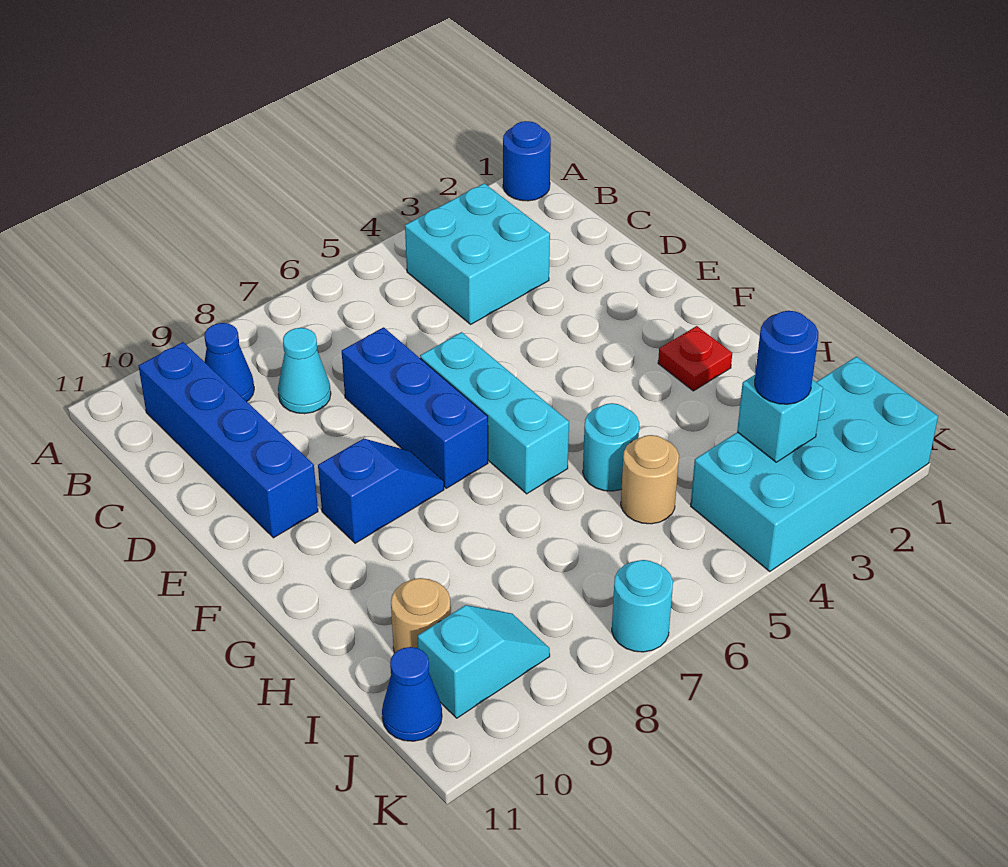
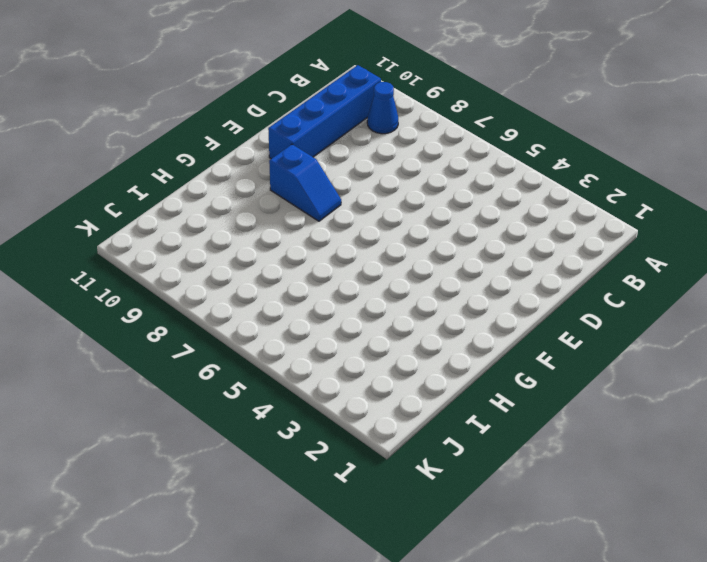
none -> blue round brick A1 level 1
none -> cyan brick B3:C4 level 1
none -> cyan cone C8 level 1

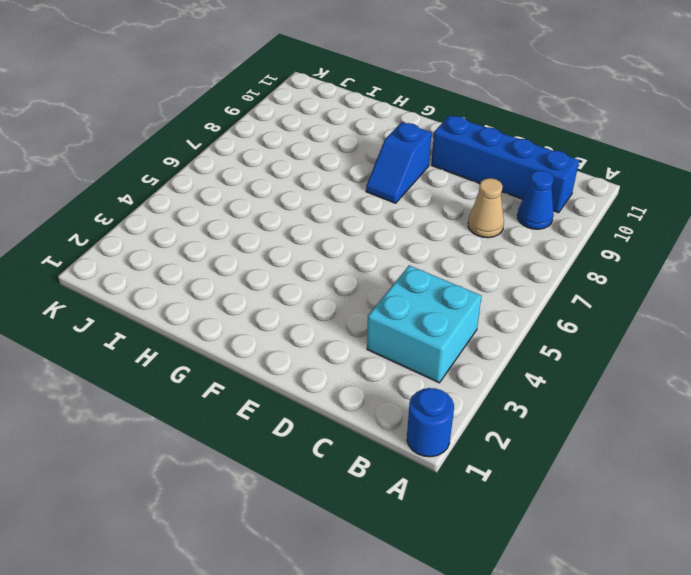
tan cone C8 level 1 -> cyan cone C8 level 1
none -> blue brick D7:F7 level 1
none -> cyan brick E6:G6 level 1
none -> red plate G2 level 1

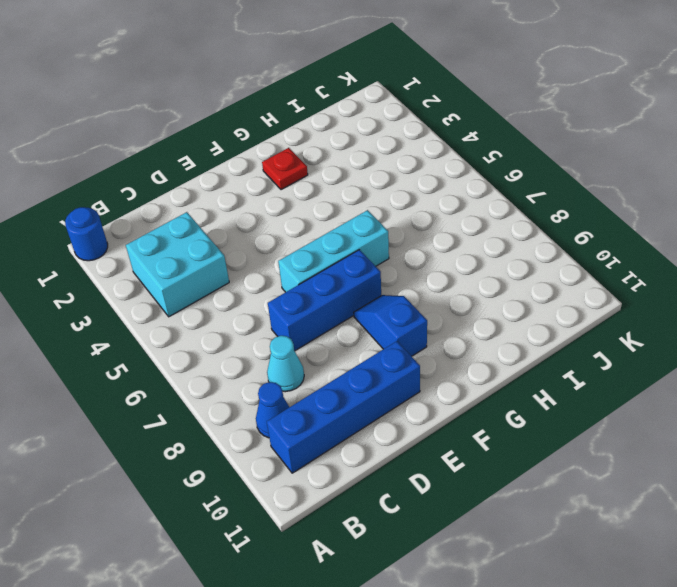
none -> cyan round brick H5 level 1
none -> tan round brick I5 level 1
none -> tan round brick I10 level 1

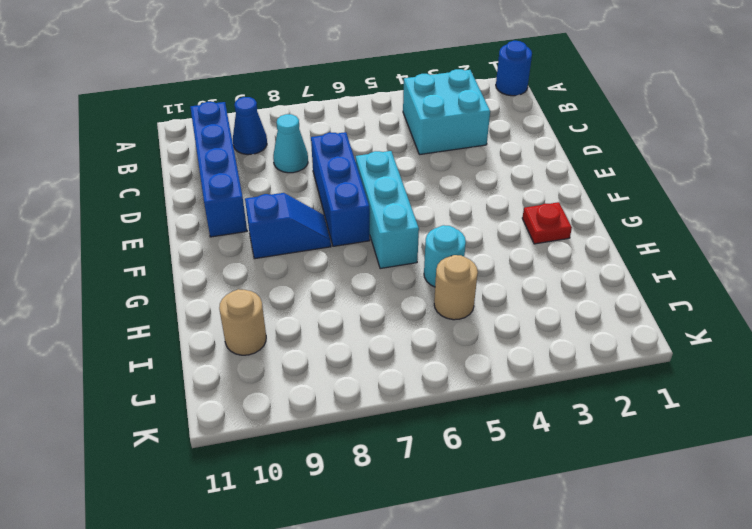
none -> cyan brick J1:K4 level 1
none -> cyan slope J9:J10 level 1 top 10
none -> blue cone J11 level 1

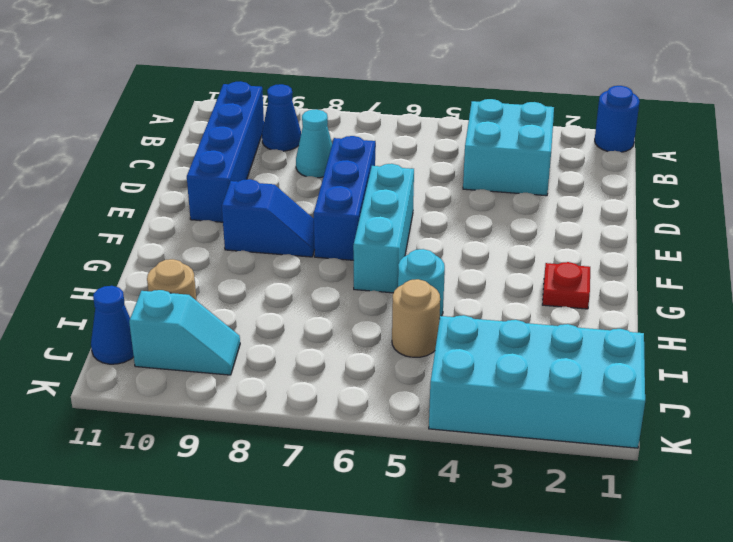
none -> cyan round brick K7 level 1
none -> cyan brick J3 level 2
none -> blue round brick J3 level 3

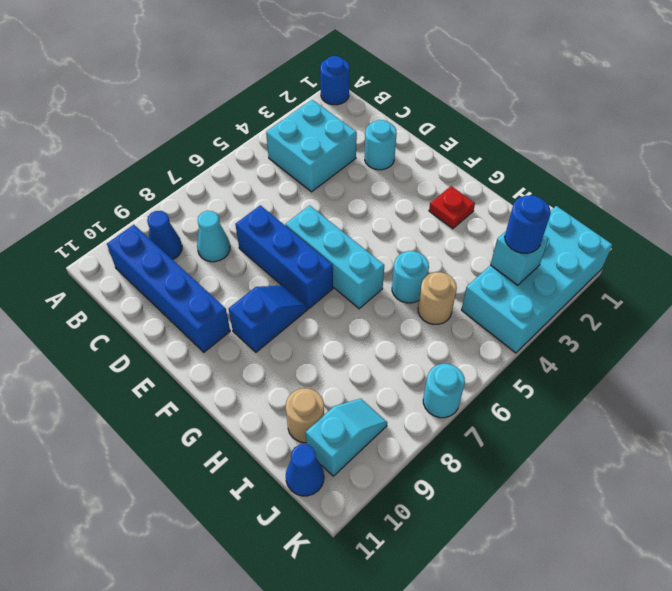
cyan round brick D2 level 1 -> none

